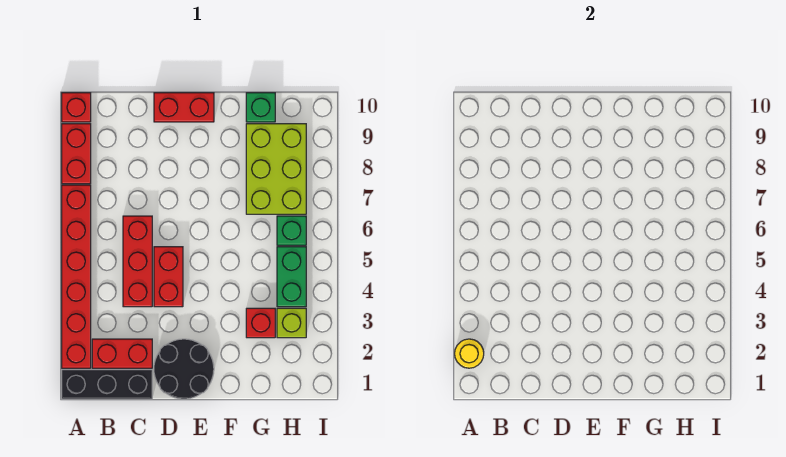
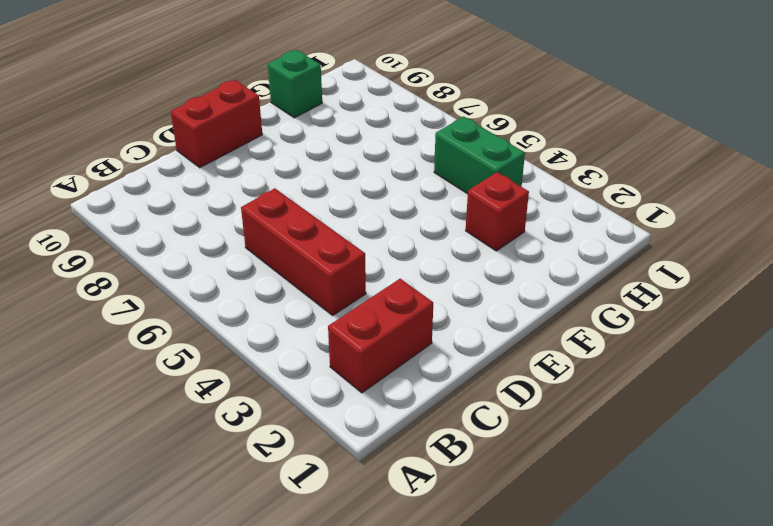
none -> black brick A1:C1 level 1
none -> red brick A2:A7 level 1
none -> red brick A8:A9 level 1

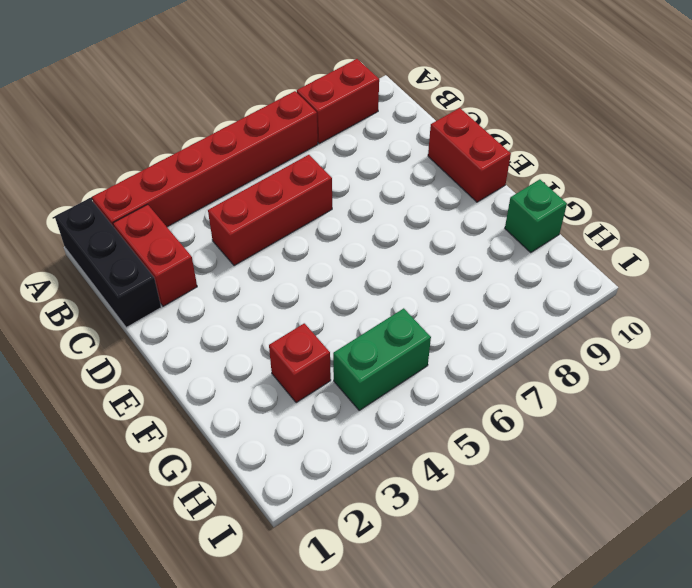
none -> red brick A10 level 1
none -> black round brick D1:E2 level 1
none -> red brick D4:D5 level 1

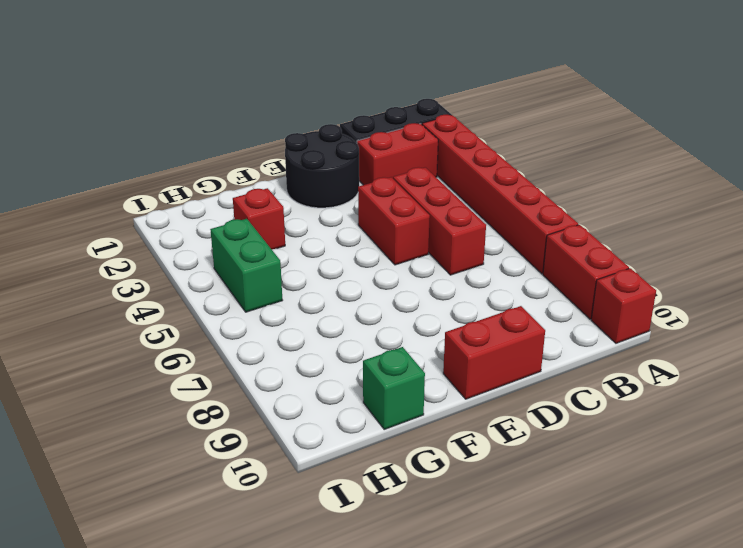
none -> lime brick G7:H9 level 1
none -> lime brick H3 level 1
none -> green brick H6 level 1

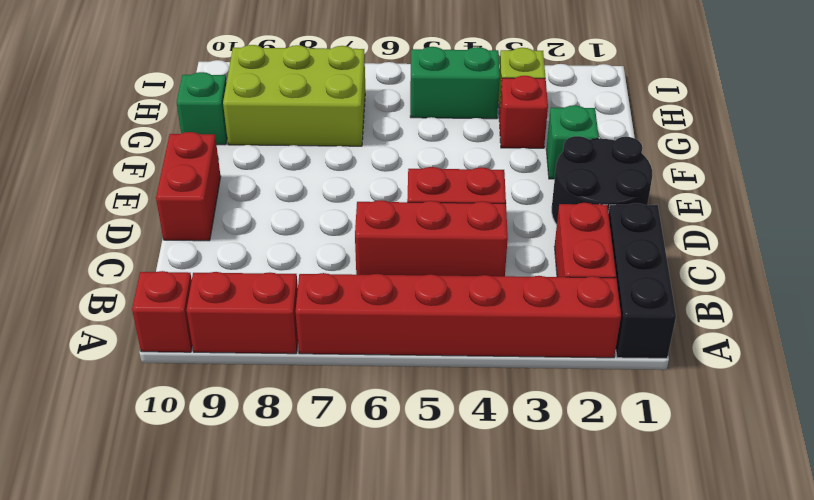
green brick F2 level 1 -> green brick H6 level 1
none -> yellow round brick A2 level 2

